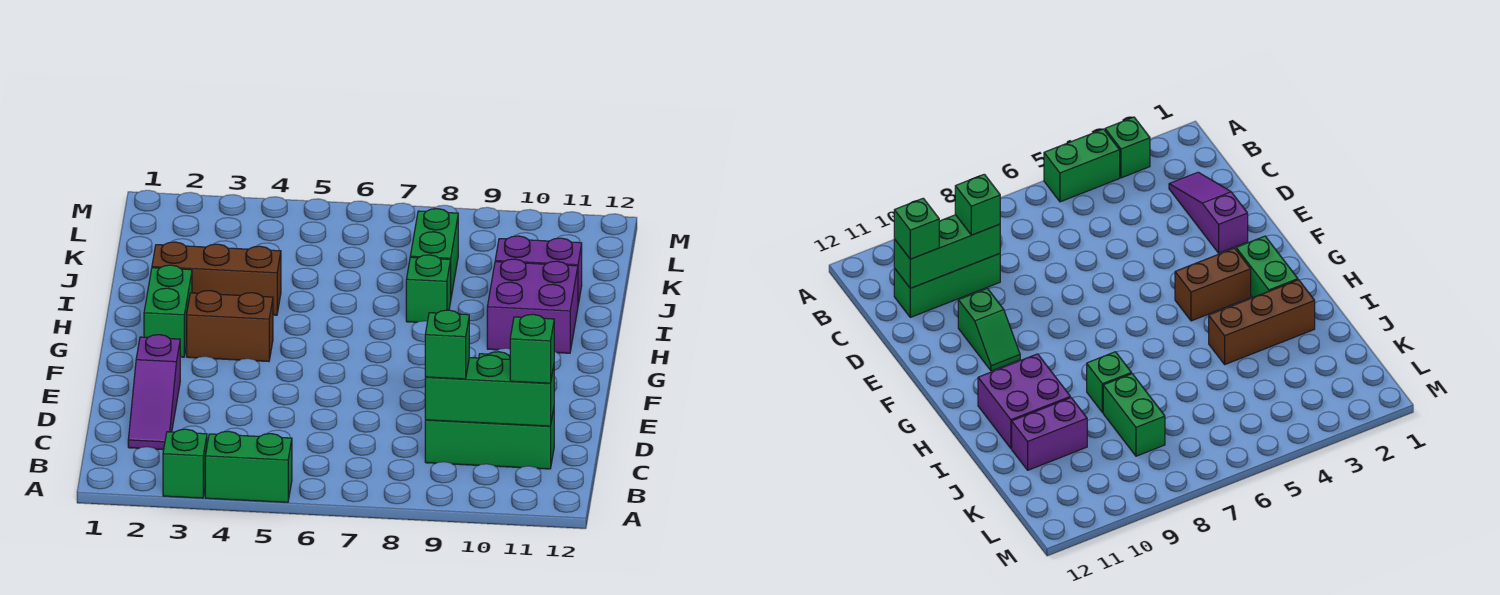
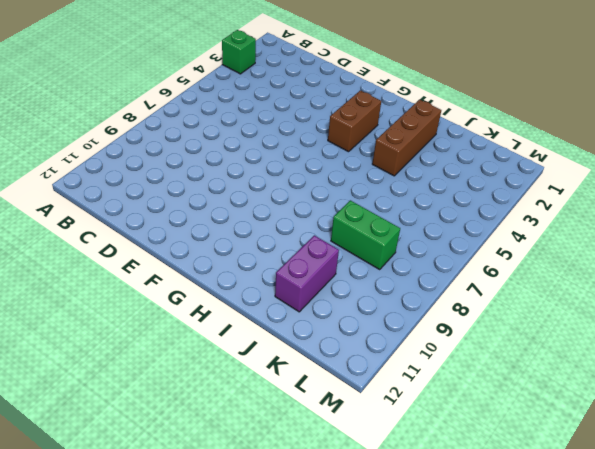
none -> green brick A4:A5 level 1
none -> purple slope C2:E2 level 1 top E
none -> green brick C9:C11 level 1

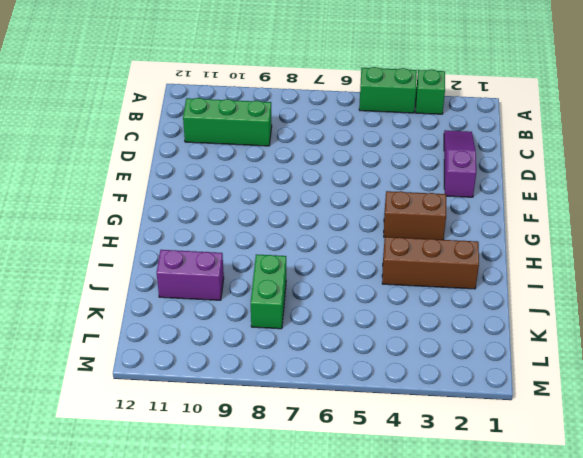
none -> green slope E10:F10 level 1 top E
none -> green brick G2:H2 level 1
none -> purple brick H10:I11 level 1

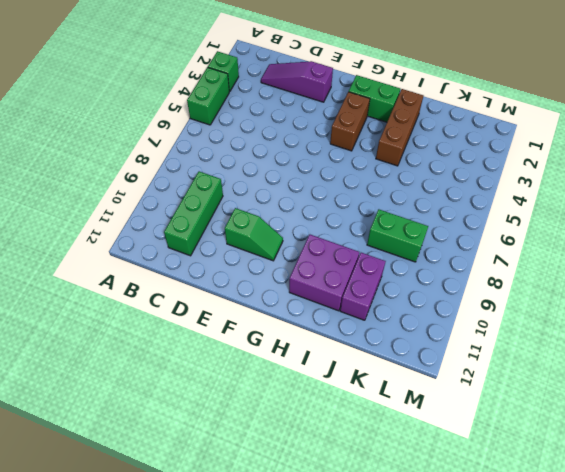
none -> green brick I8 level 1
none -> green brick C9:C11 level 2
none -> green brick C9 level 3

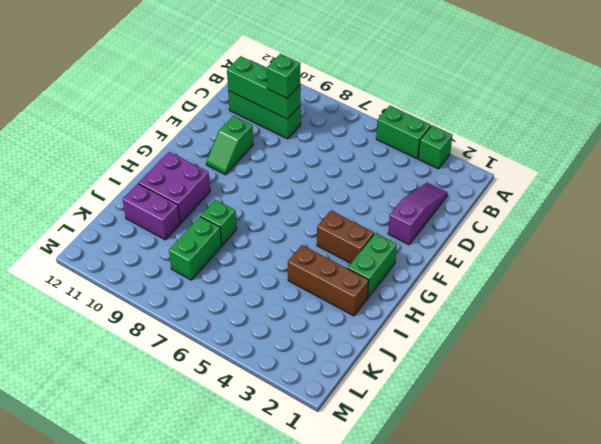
none -> green brick C11 level 3

